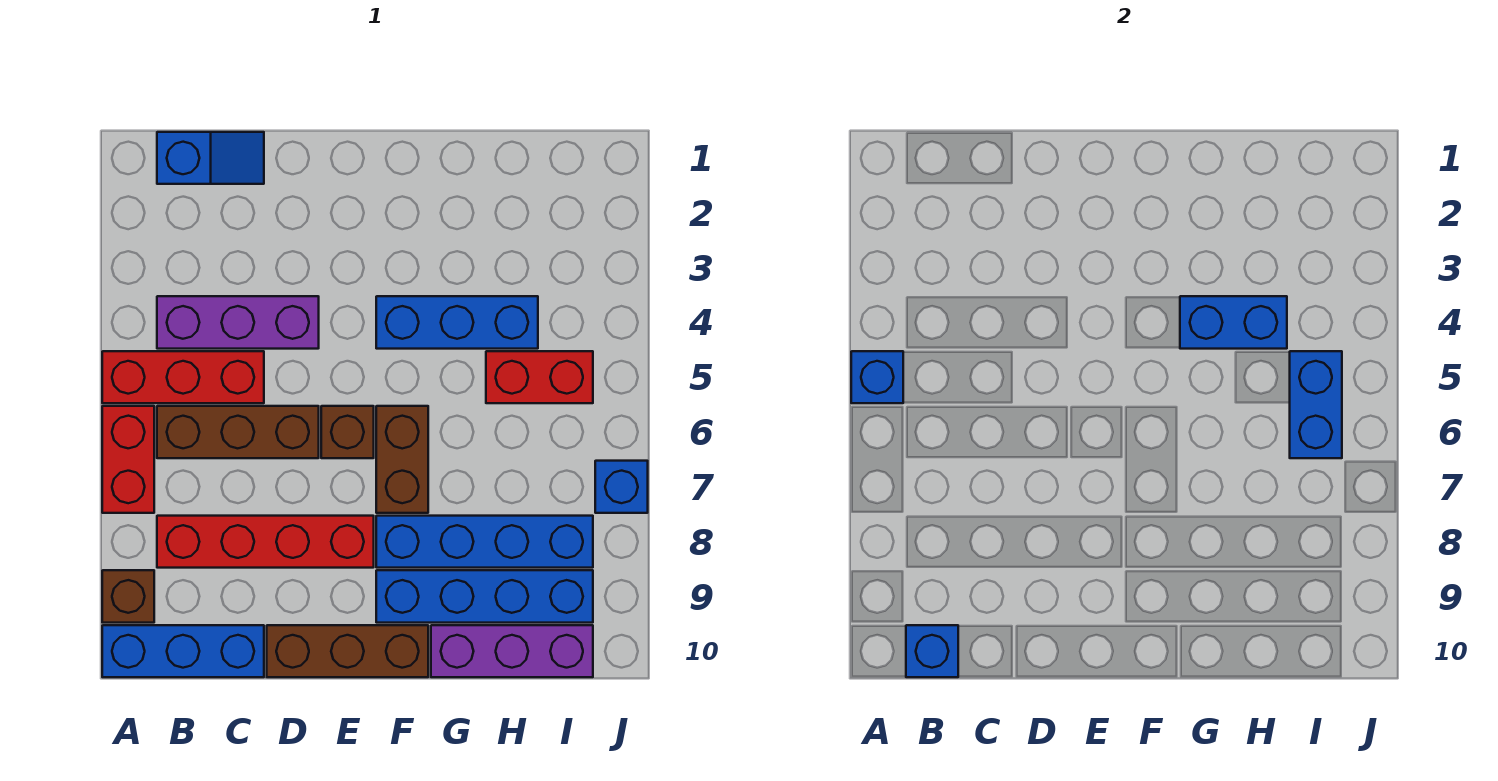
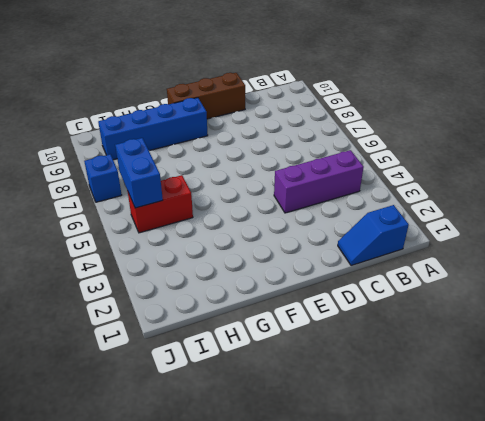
none -> red brick A5:C5 level 1
none -> red brick A6:A7 level 1
none -> brown brick A9 level 1

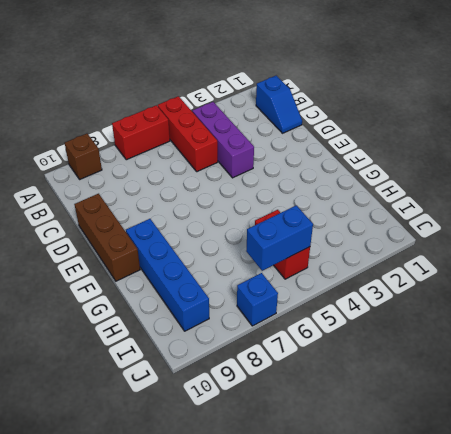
none -> blue brick A10:C10 level 1
none -> brown brick B6:D6 level 1
none -> red brick B8:E8 level 1

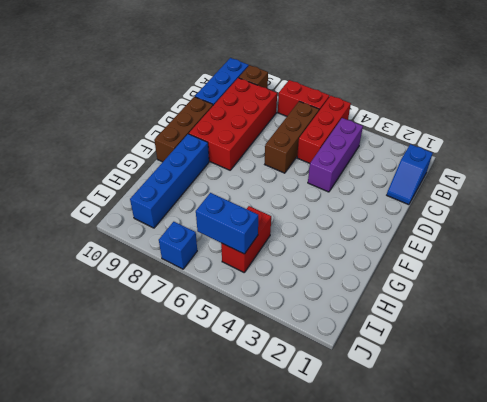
red brick B8:E9 level 1 -> red brick B8:E8 level 1
none -> brown brick E6 level 1
none -> blue brick F4:H4 level 1
none -> brown brick F6:F7 level 1

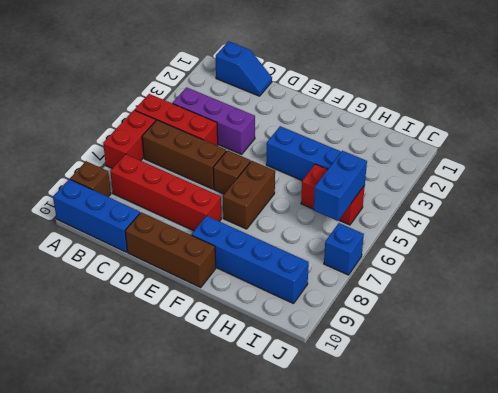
none -> blue brick F8:I8 level 1
none -> purple brick G10:I10 level 1
none -> blue brick A5 level 2

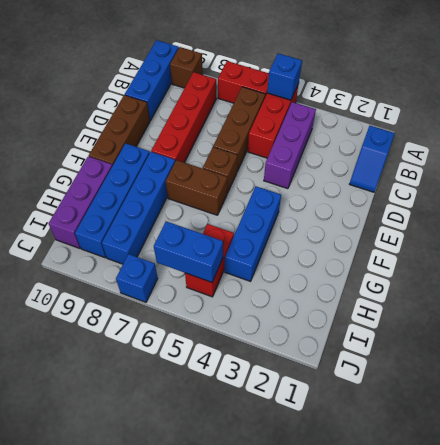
none -> blue brick B10 level 2
none -> blue brick G4:H4 level 2

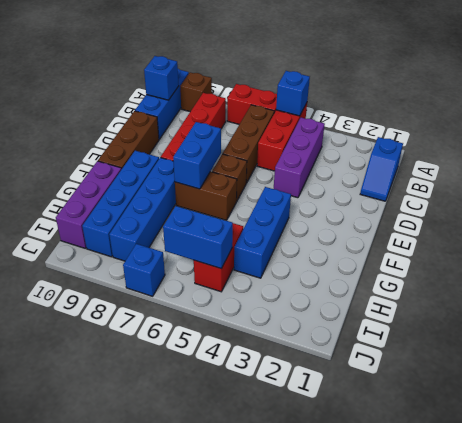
blue brick E7:F7 level 2 -> blue brick G4:H4 level 2

